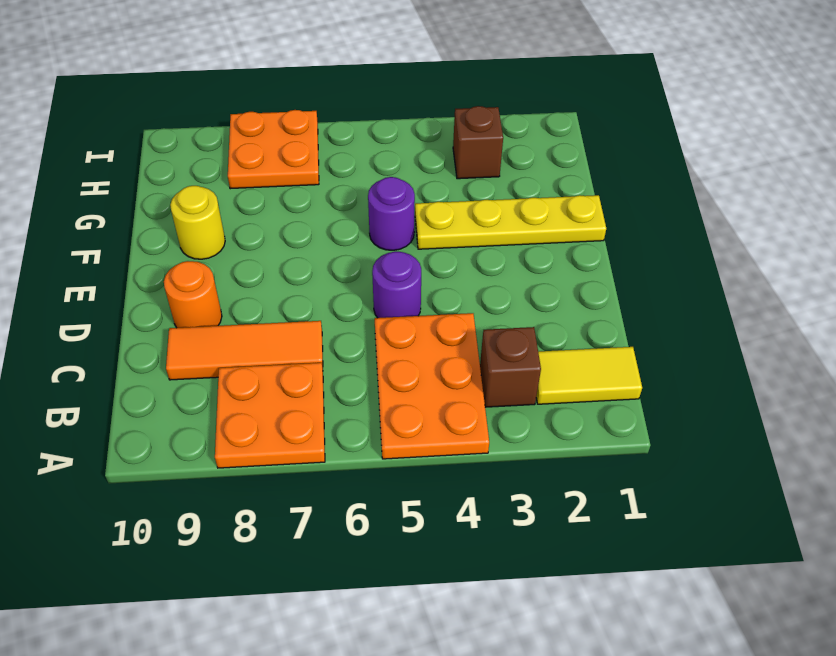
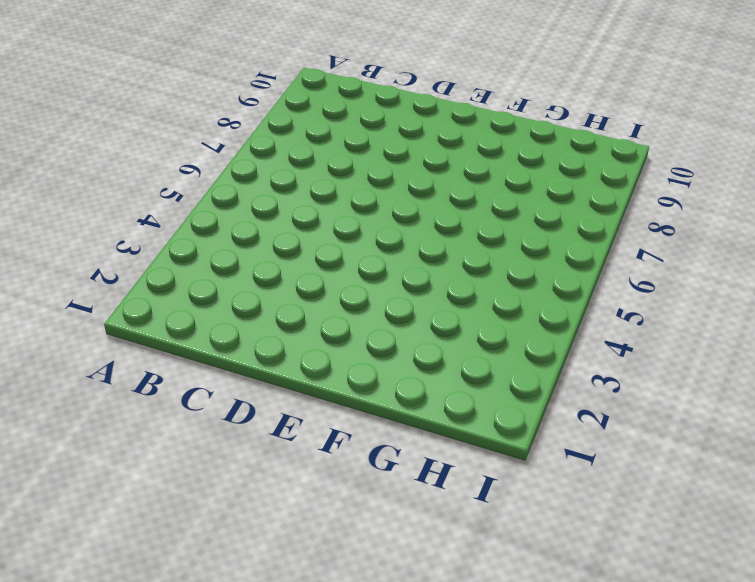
none -> orange plate A4:C5 level 1
none -> orange plate A7:B8 level 1
none -> yellow tile B1:B2 level 1

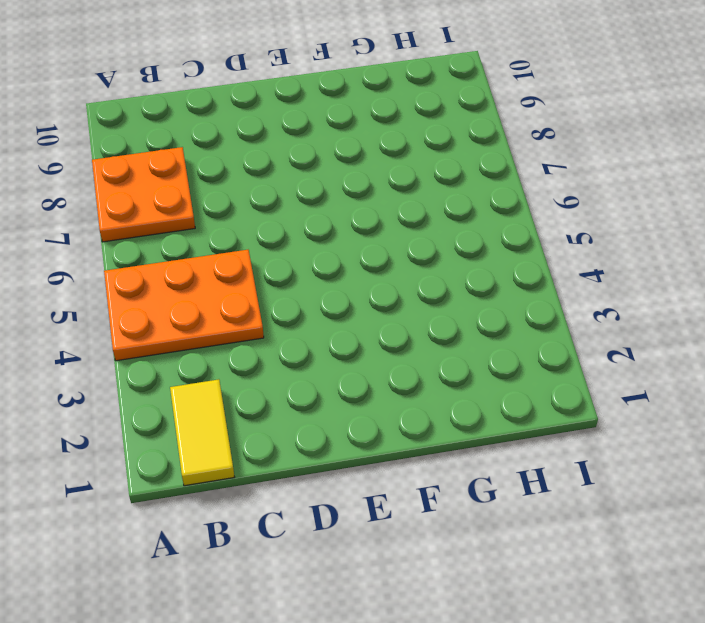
none -> brown brick B3 level 1
none -> orange tile C7:C9 level 1
none -> purple round brick D5 level 1

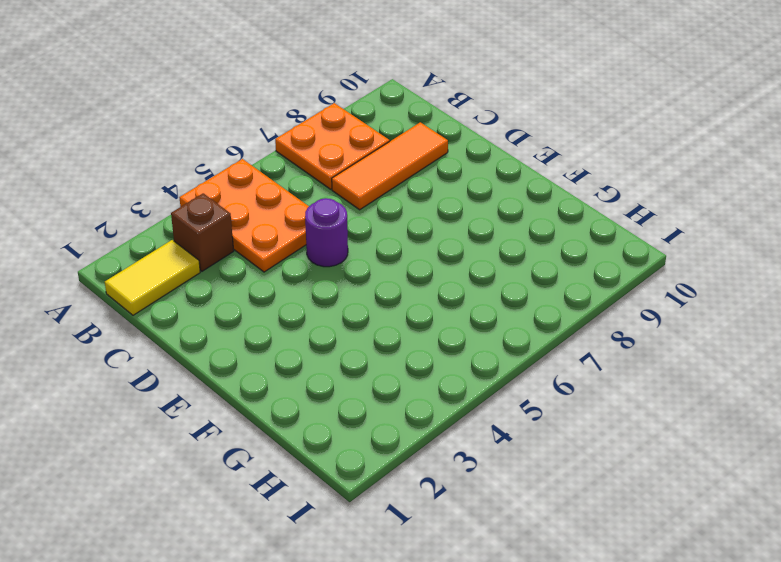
none -> orange round brick D9 level 1
none -> yellow plate F1:F4 level 1
none -> purple round brick F5 level 1

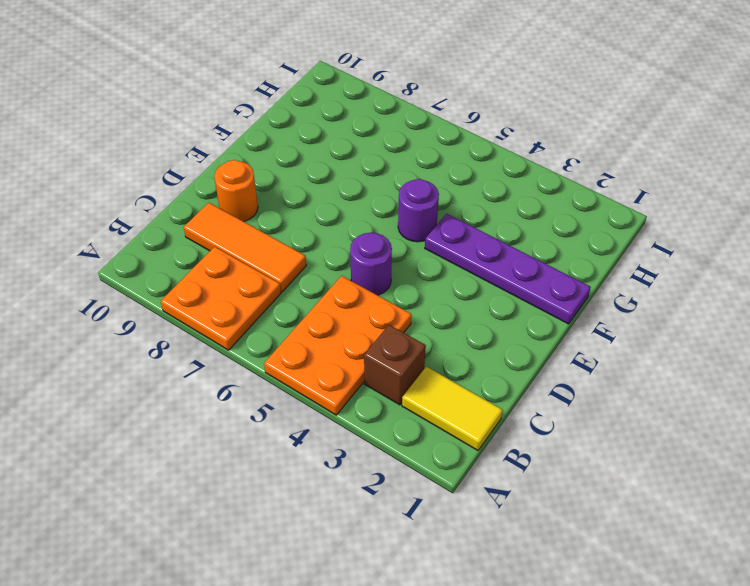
purple plate F1:F4 level 1 -> yellow plate F1:F4 level 1
none -> yellow round brick F9 level 1
none -> brown brick H3 level 1
none -> orange plate H7:I8 level 1

